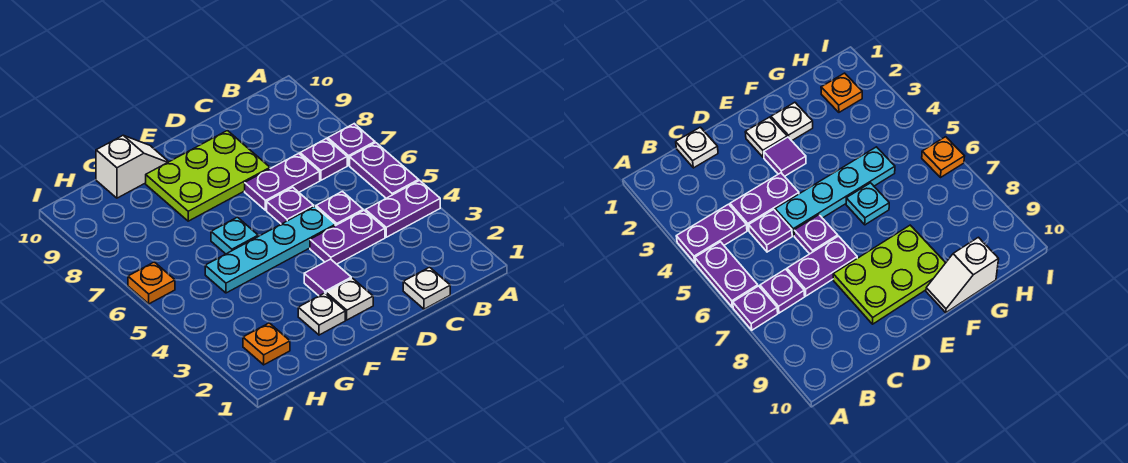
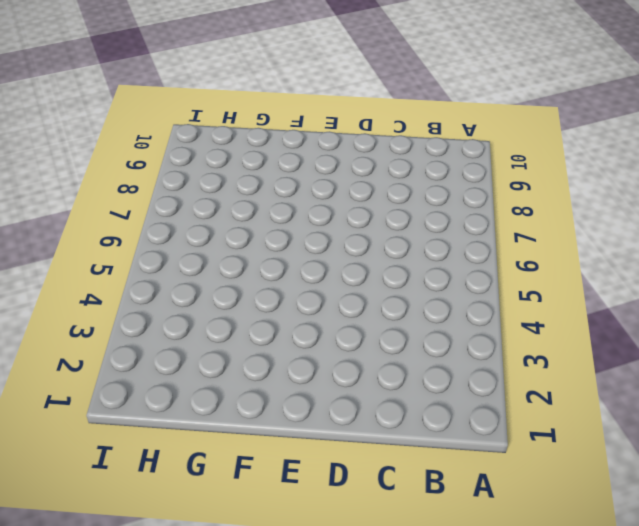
none -> purple plate A4:B4 level 1
none -> purple plate A5:A6 level 1
none -> purple plate A7 level 1

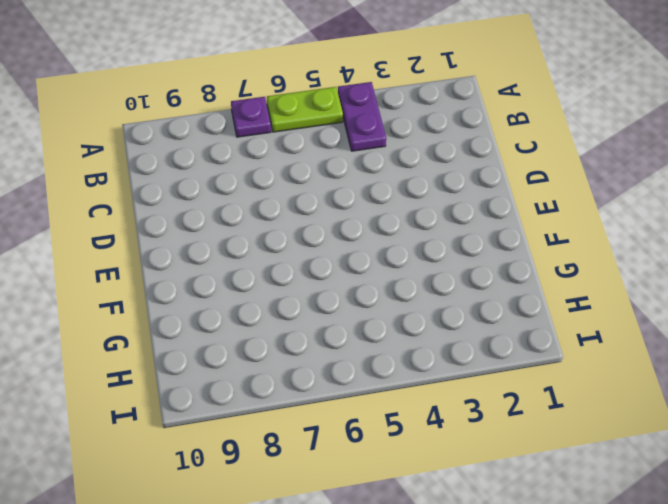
lime plate A5:A6 level 1 -> purple plate A5:A6 level 1
none -> purple plate B7 level 1
none -> white plate C1 level 1
none -> purple plate C4:D4 level 1

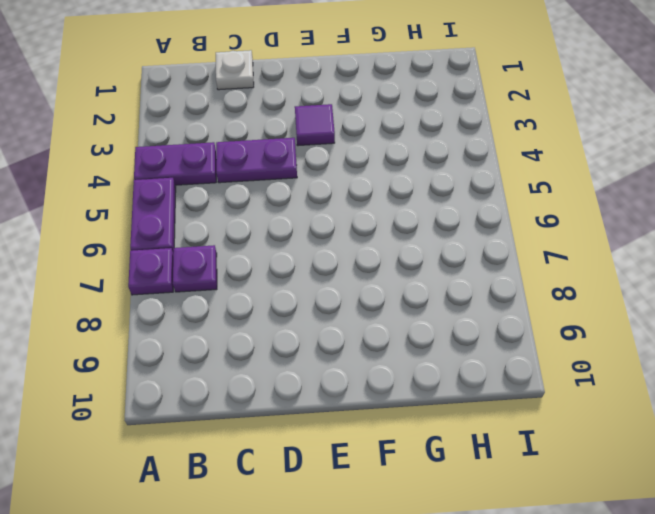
none -> purple plate C5 level 1
none -> purple plate C7:D7 level 1
none -> cyan plate D5:G5 level 1

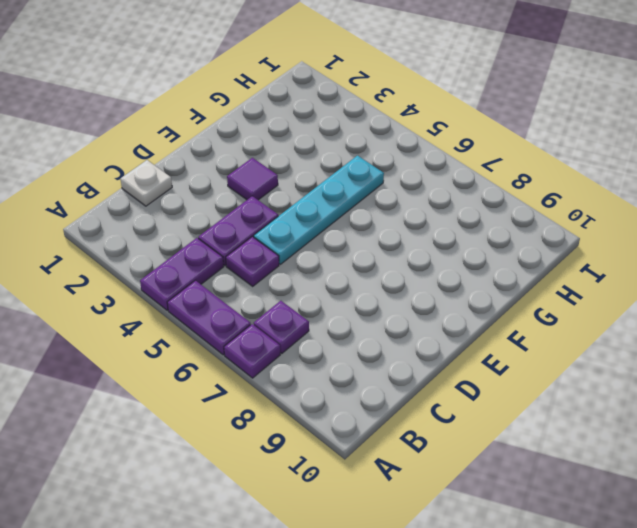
none -> purple plate C7:D7 level 1
none -> purple plate D6 level 1
none -> lime plate D8:F9 level 1

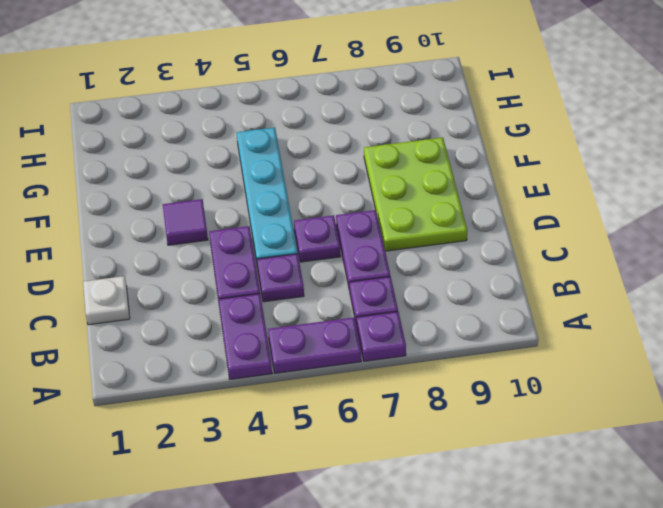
none -> white plate E2 level 1
none -> white plate F2 level 1
none -> cyan plate F6 level 1

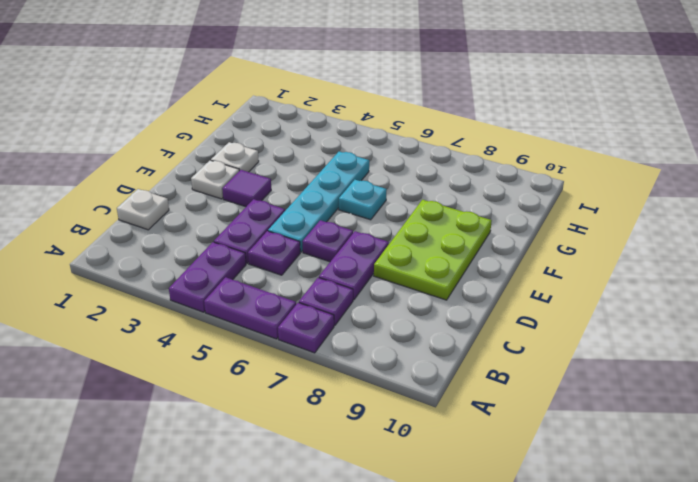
none -> white slope F10:G10 level 1 top G
none -> orange plate H2 level 1
none -> orange plate I6 level 1

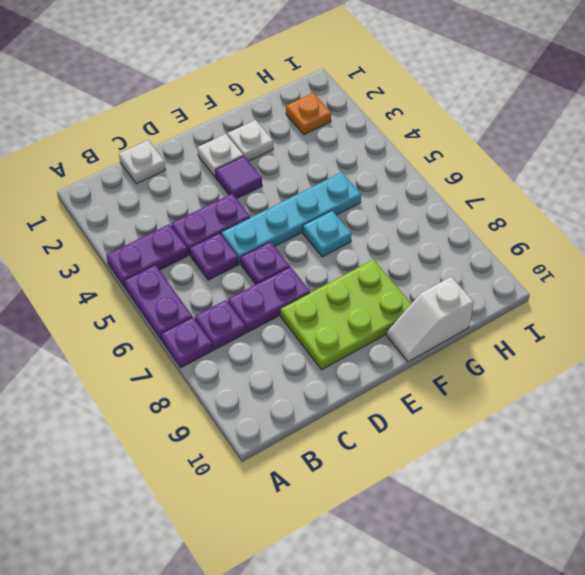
none -> orange plate I6 level 1

